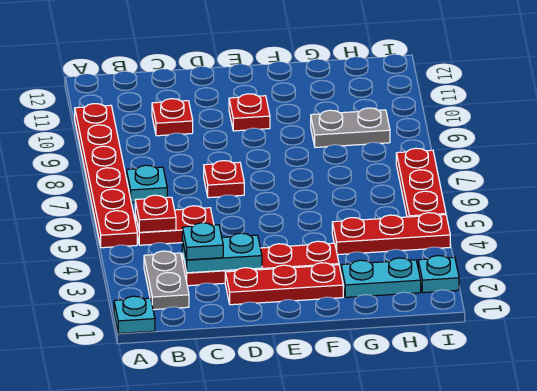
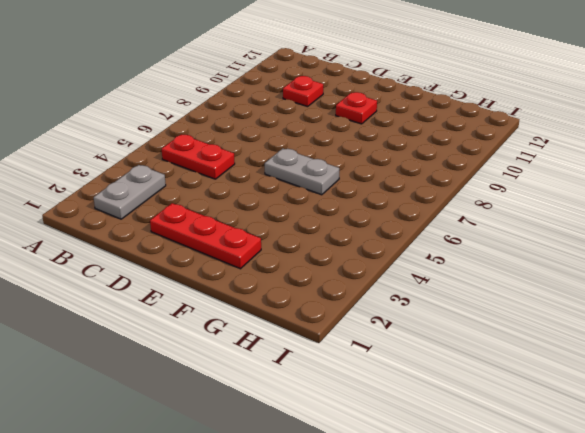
grey plate E6:F6 level 1 -> grey plate G9:H9 level 1
none -> cyan plate A1 level 1
none -> red plate A5:A10 level 1
none -> cyan plate B7 level 1

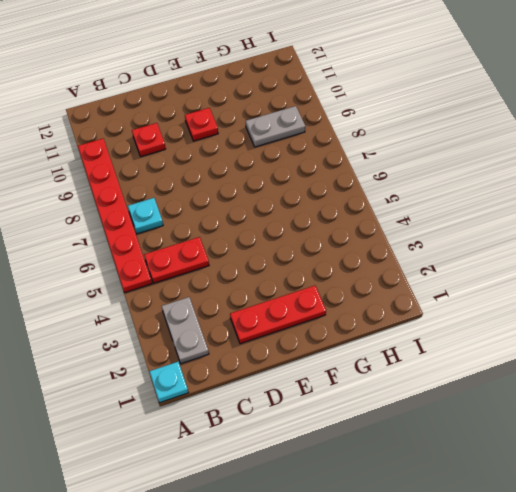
none -> red plate C3:F3 level 1
none -> red plate D7 level 1
none -> cyan plate G2:H2 level 1

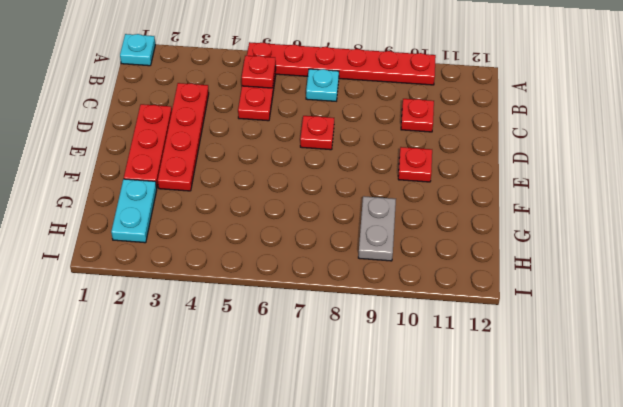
none -> grey plate B2:B3 level 1
none -> red plate G4:I4 level 1
none -> cyan plate I2 level 1

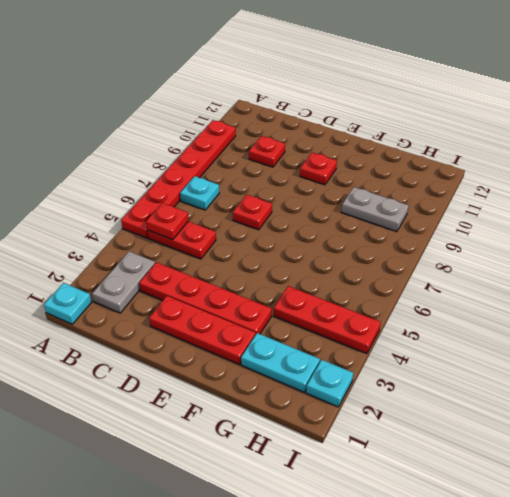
none -> red plate I5:I7 level 1
none -> cyan plate C3:D3 level 2
none -> cyan plate C3 level 3

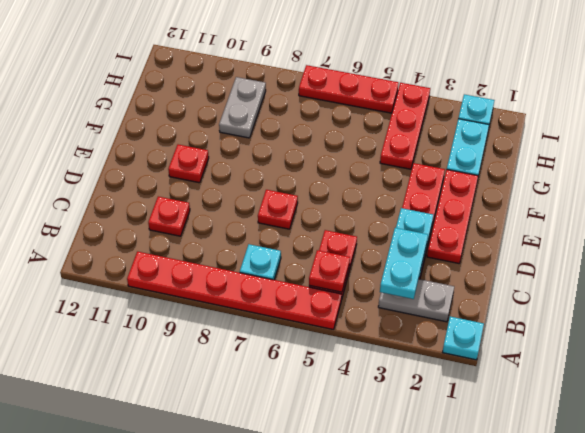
cyan plate B3:C3 level 3 -> cyan plate C3 level 3

